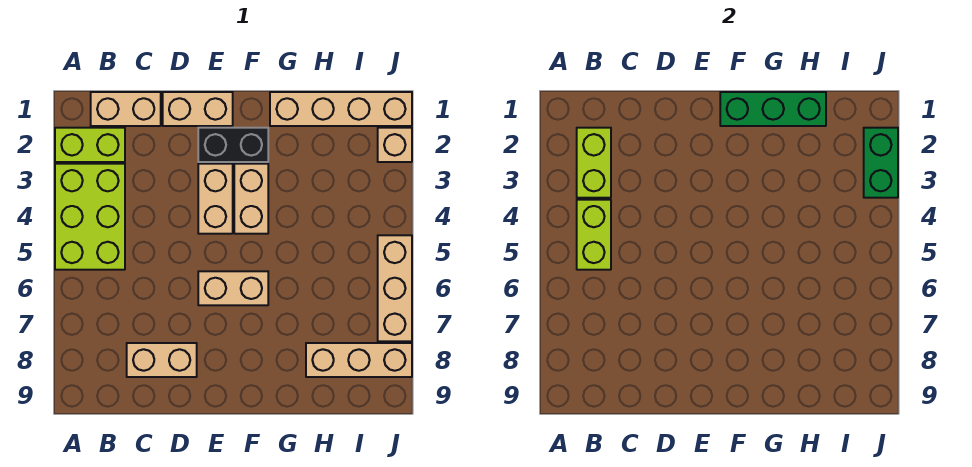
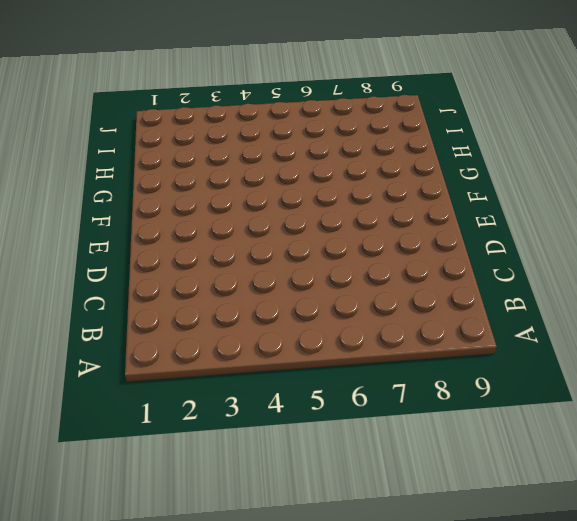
none -> lime brick A2:B2 level 1
none -> lime brick A3:B5 level 1
none -> tan brick B1:C1 level 1

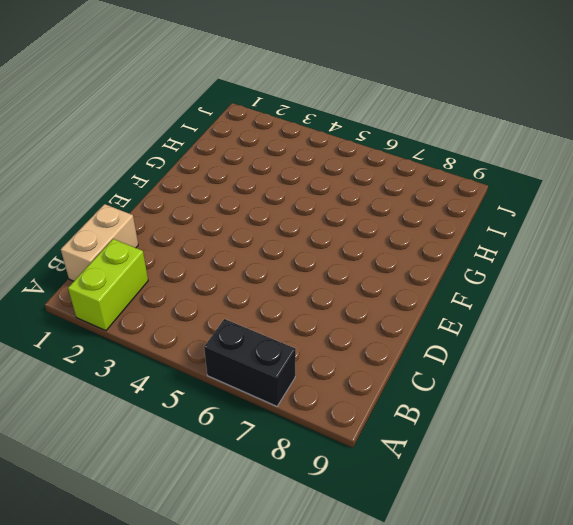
black brick A6:A7 level 1 -> black brick E2:F2 level 1
none -> lime brick A3:B5 level 1
none -> tan brick C8:D8 level 1
none -> tan brick D1:E1 level 1

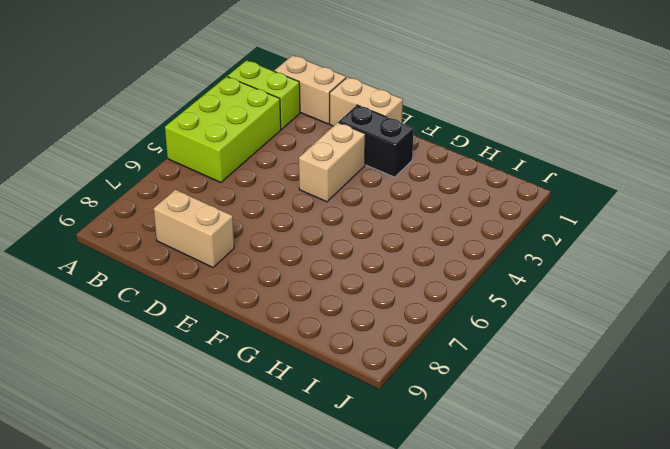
none -> tan brick E6:F6 level 1
none -> tan brick F3:F4 level 1
none -> tan brick G1:J1 level 1

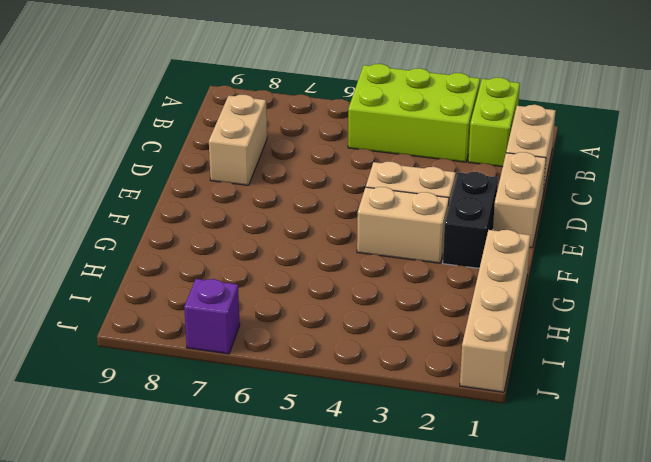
purple brick J7 level 1 -> tan brick J5:J7 level 1
none -> tan brick E6:F6 level 1
none -> tan brick H8:J8 level 1
none -> tan brick J2 level 1

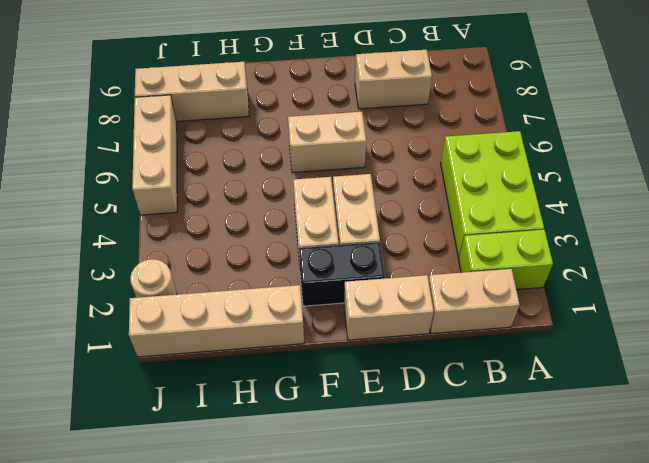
tan round brick J2 level 1 -> tan brick J2 level 1
none -> lime brick B2:B3 level 2
none -> lime brick B4:B5 level 2
none -> green brick F1:H1 level 2

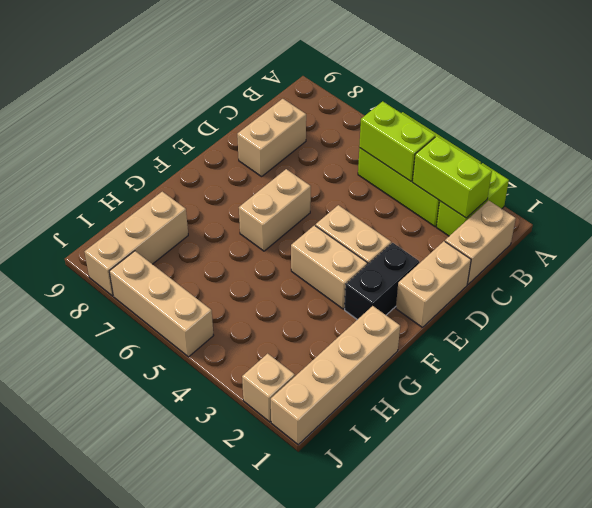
none -> green brick F1:H1 level 2
none -> green brick J2:J3 level 2

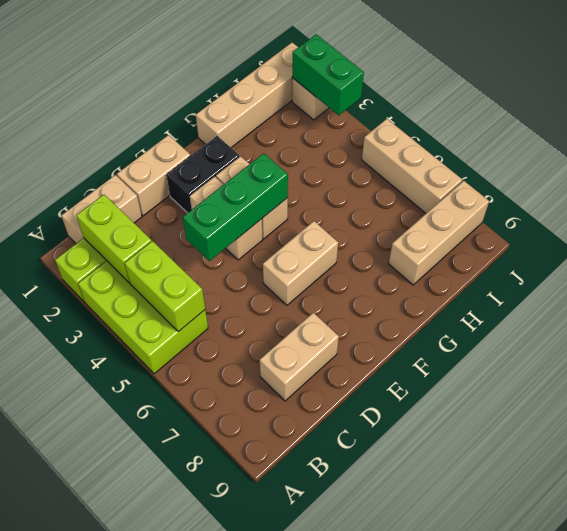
green brick D4:F4 level 2 -> green brick F1:H1 level 2

